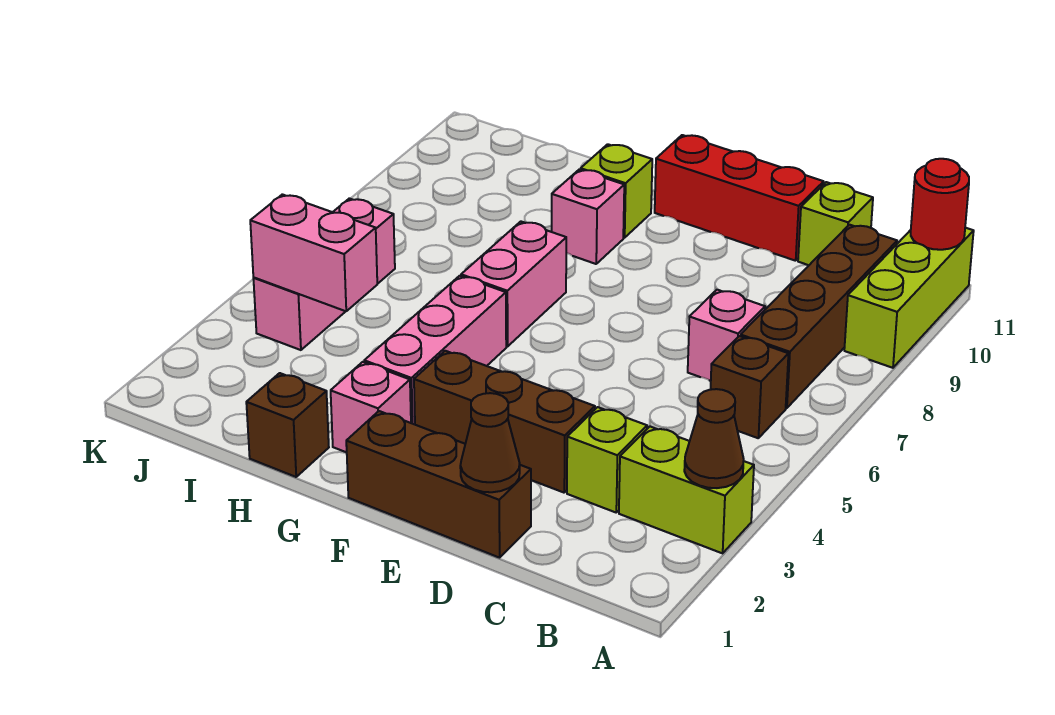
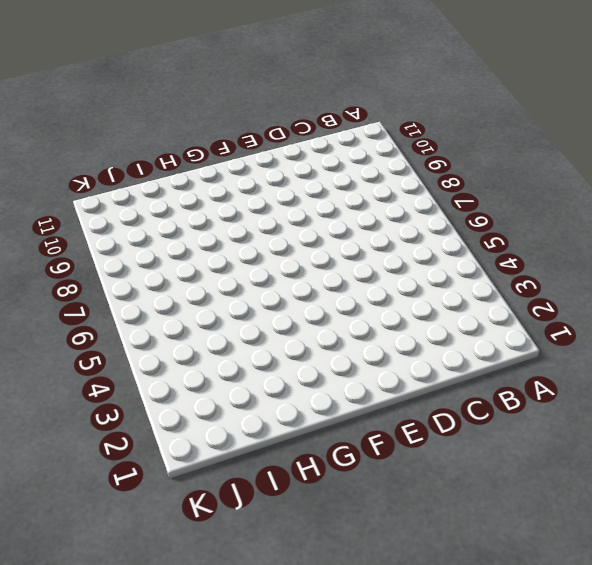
none -> lime brick A3:B3 level 1
none -> lime brick A9:A11 level 1
none -> brown brick B6 level 1

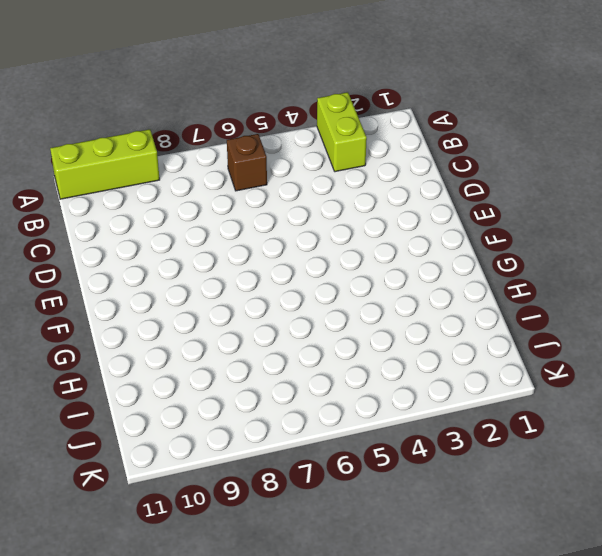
none -> brown brick B7:B10 level 1
none -> lime brick C3 level 1
none -> pink brick C7 level 1

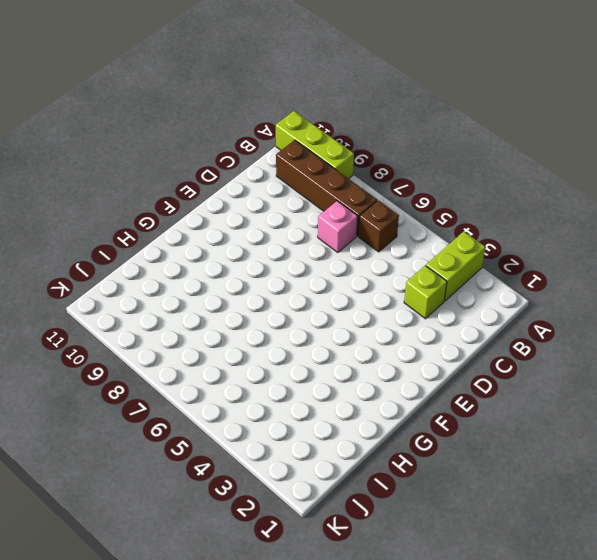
none -> lime brick C11 level 1
none -> brown brick D1:F1 level 1
none -> brown brick D3:F3 level 1

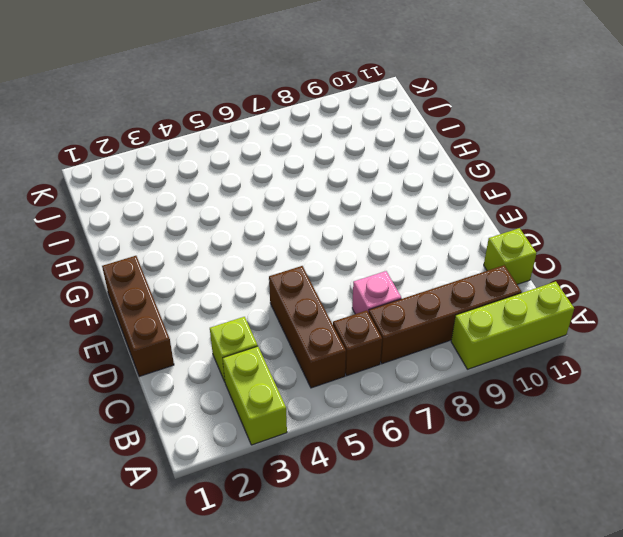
brown brick B5:D5 level 1 -> brown brick D3:F3 level 1
none -> red brick D11:F11 level 1
none -> pink brick G2 level 1
none -> pink brick G3:G5 level 1

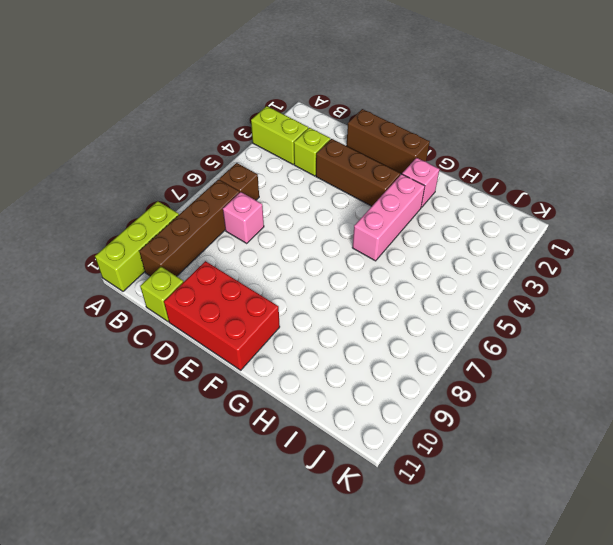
red brick D10:F11 level 1 -> red brick D11:F11 level 1
none -> pink brick G6:G7 level 1
none -> pink brick G9 level 1
none -> lime brick G10 level 1

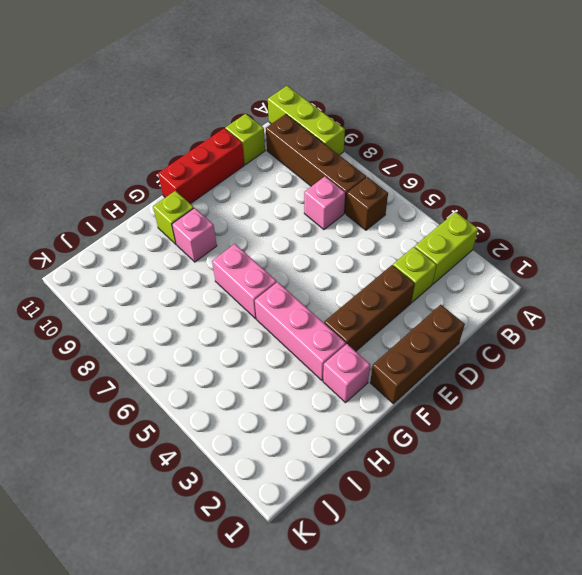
none -> brown brick H1 level 1
none -> pink brick J4:J6 level 1
none -> brown cone A3 level 2

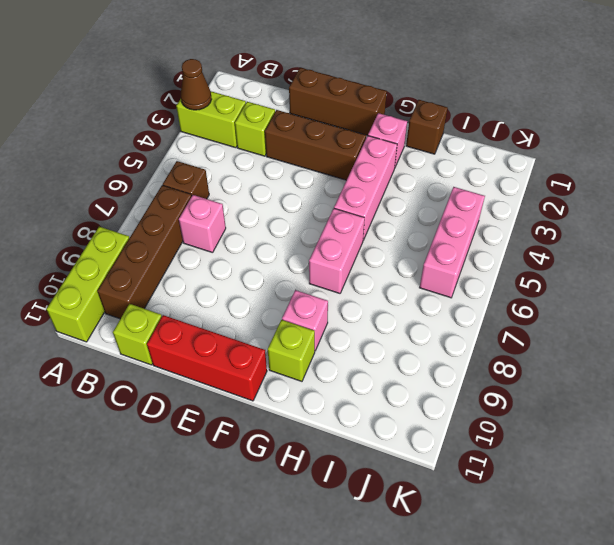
none -> red round brick A11 level 2
none -> brown cone D1 level 2
none -> pink brick I4:J4 level 2

